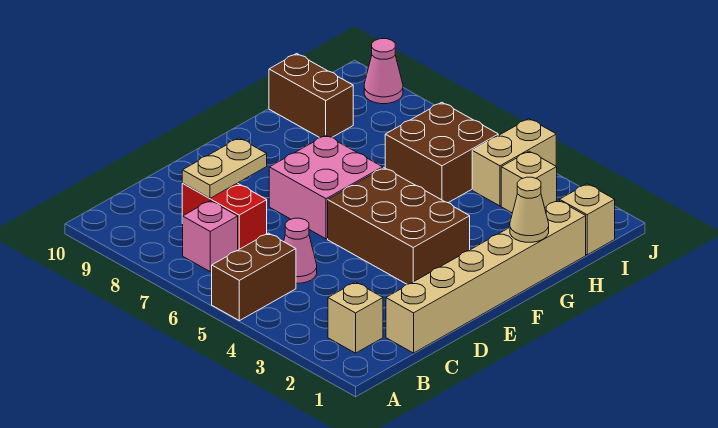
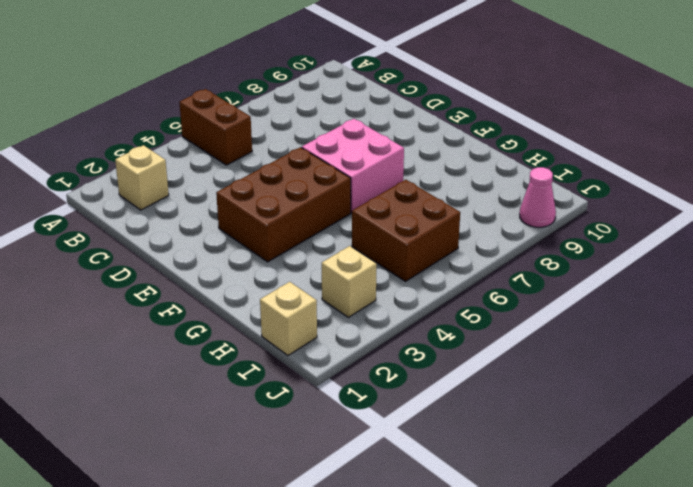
none -> pink brick B7 level 1
none -> tan brick C1:H1 level 1
none -> pink cone C5 level 1

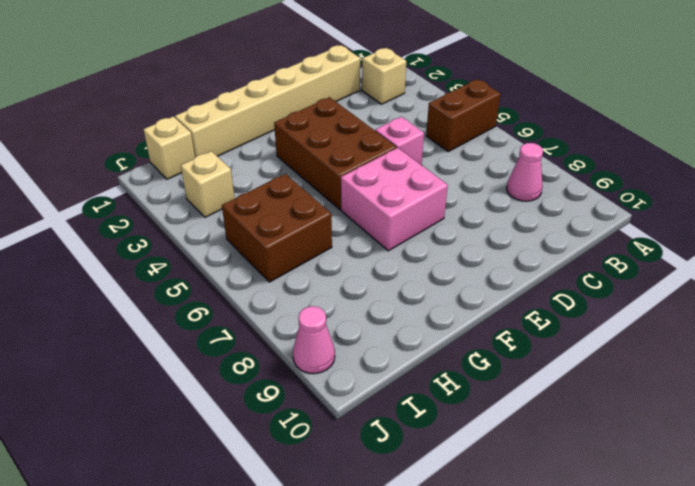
pink cone B8 level 1 -> pink cone C5 level 1
pink brick D5 level 1 -> pink brick B7 level 1
none -> red brick C7:C8 level 1
none -> brown brick H9:H10 level 1
none -> tan brick I4:J4 level 1

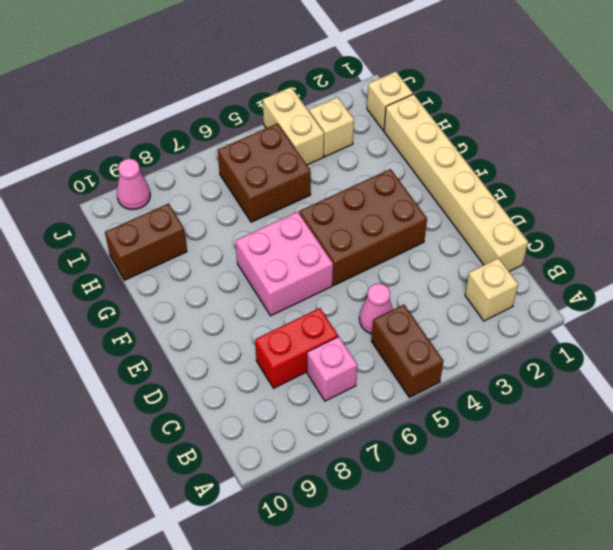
none -> tan plate C8:D8 level 2
none -> tan cone G1 level 2

